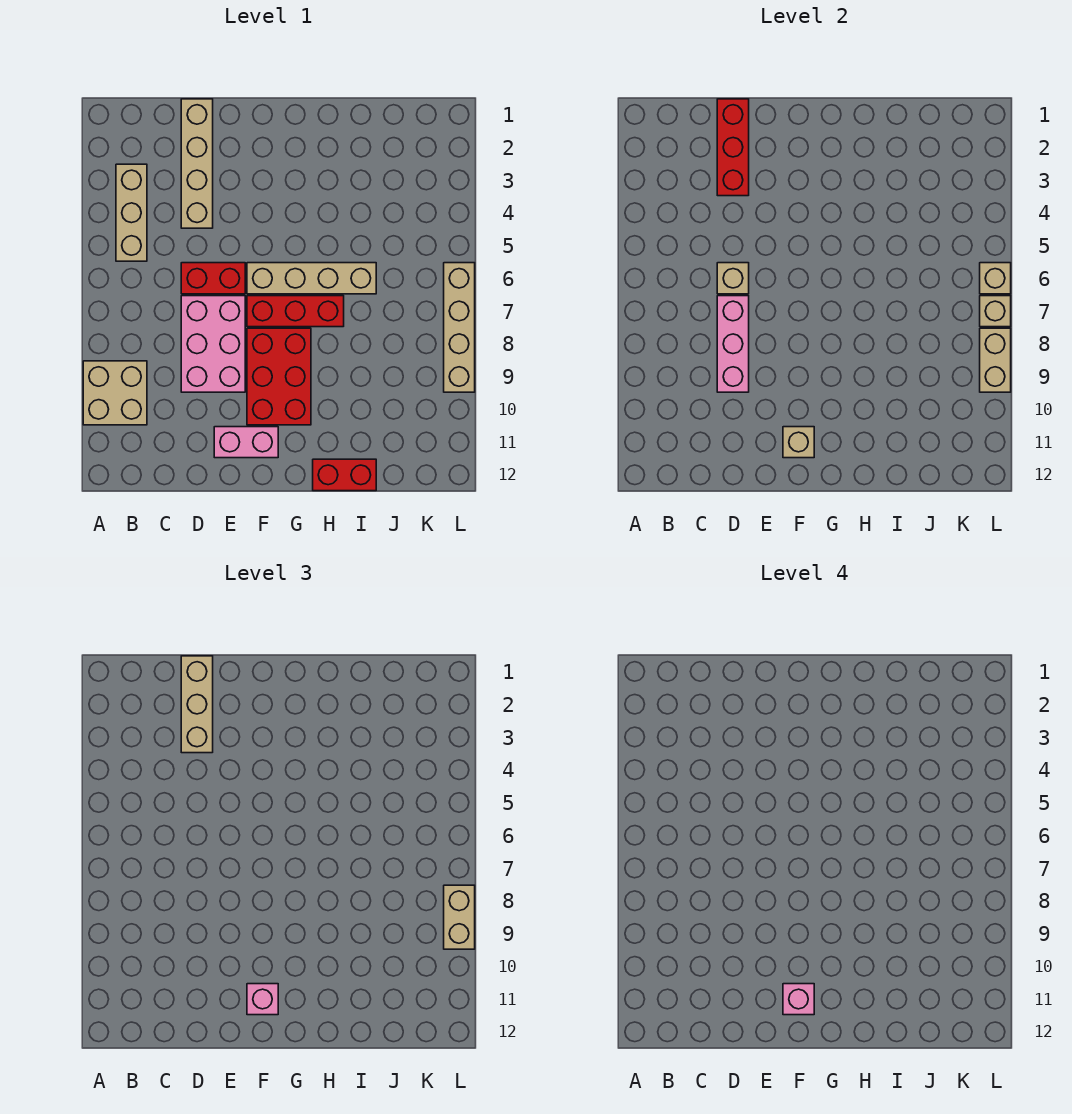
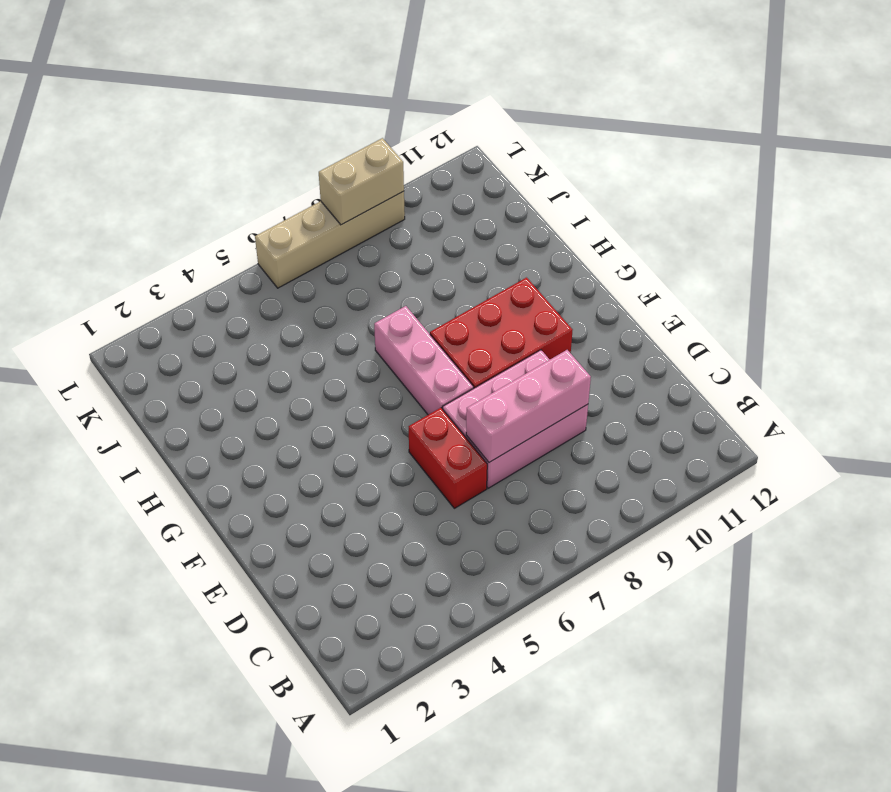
pink brick F7:H7 level 1 -> red brick F7:H7 level 1
none -> tan brick A9:B10 level 1
none -> tan brick B3:B5 level 1
none -> tan brick D1:D4 level 1

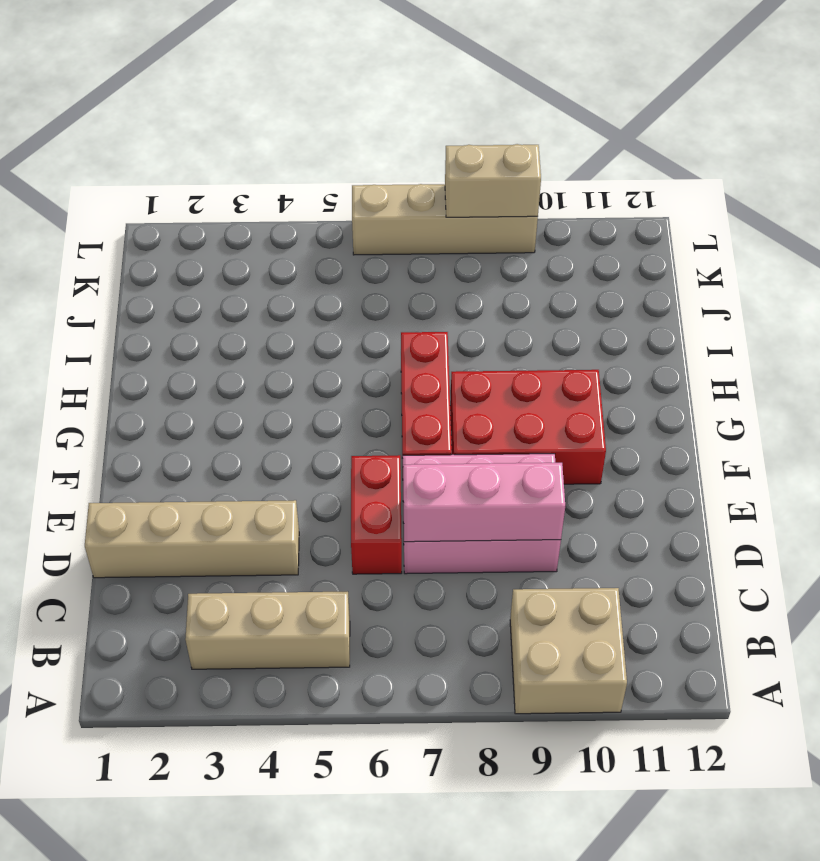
none -> pink brick E11:F11 level 1
none -> tan brick F6:I6 level 1
none -> red brick H12:I12 level 1

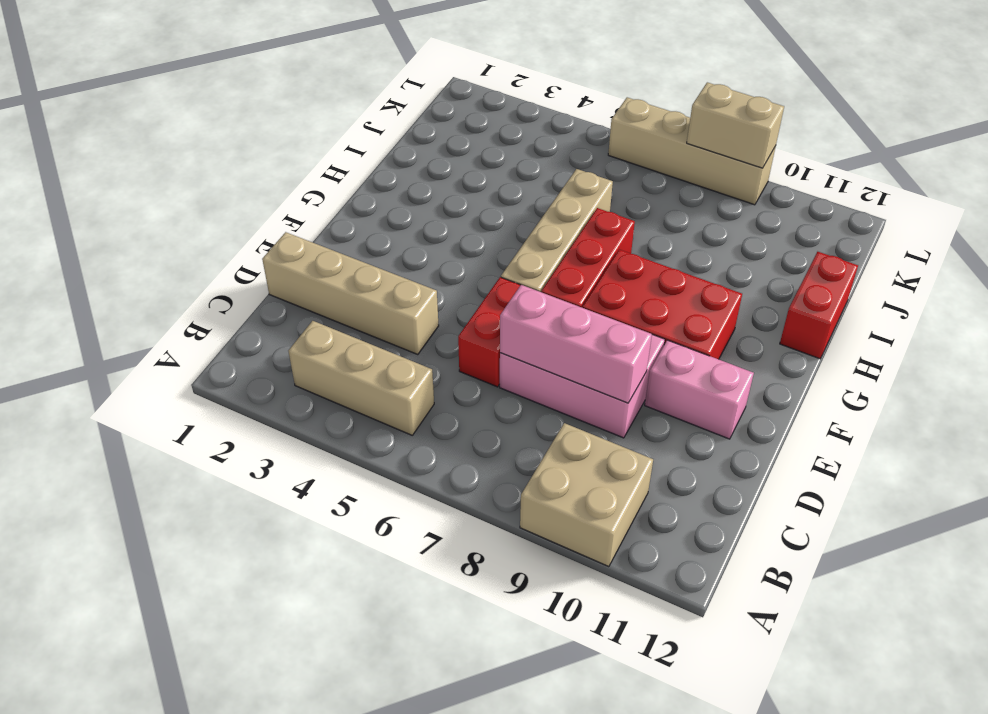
pink brick E10:E11 level 1 -> pink brick E11:F11 level 1
none -> red brick D1:D3 level 2
none -> tan brick D6 level 2
none -> tan brick F11 level 2

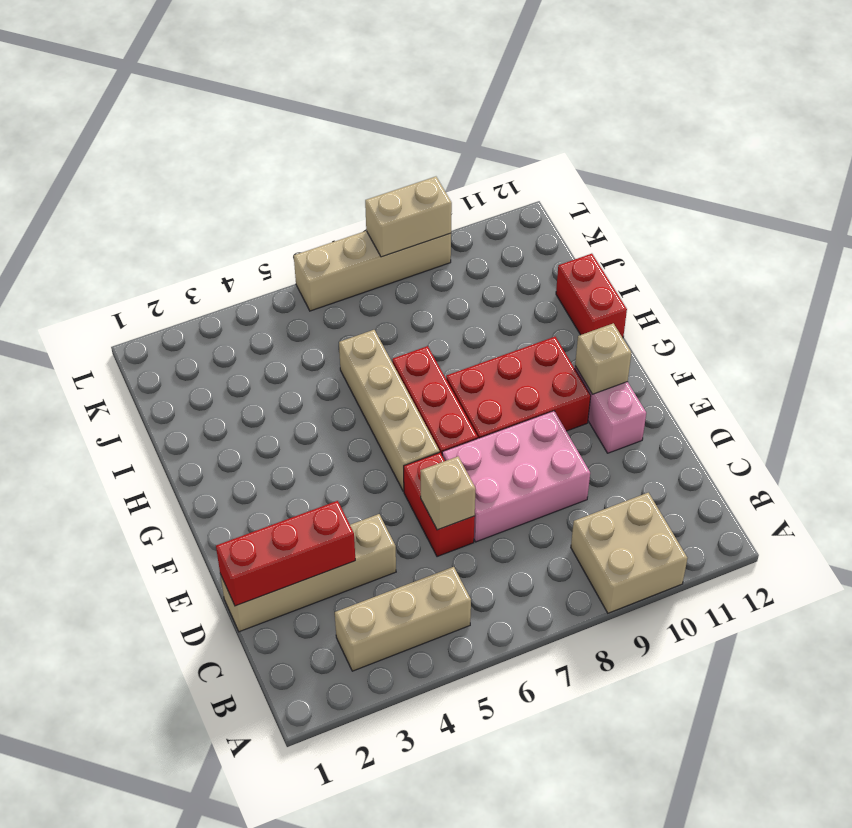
none -> pink brick D7:D9 level 2
none -> tan brick L6 level 2
none -> tan brick L7 level 2

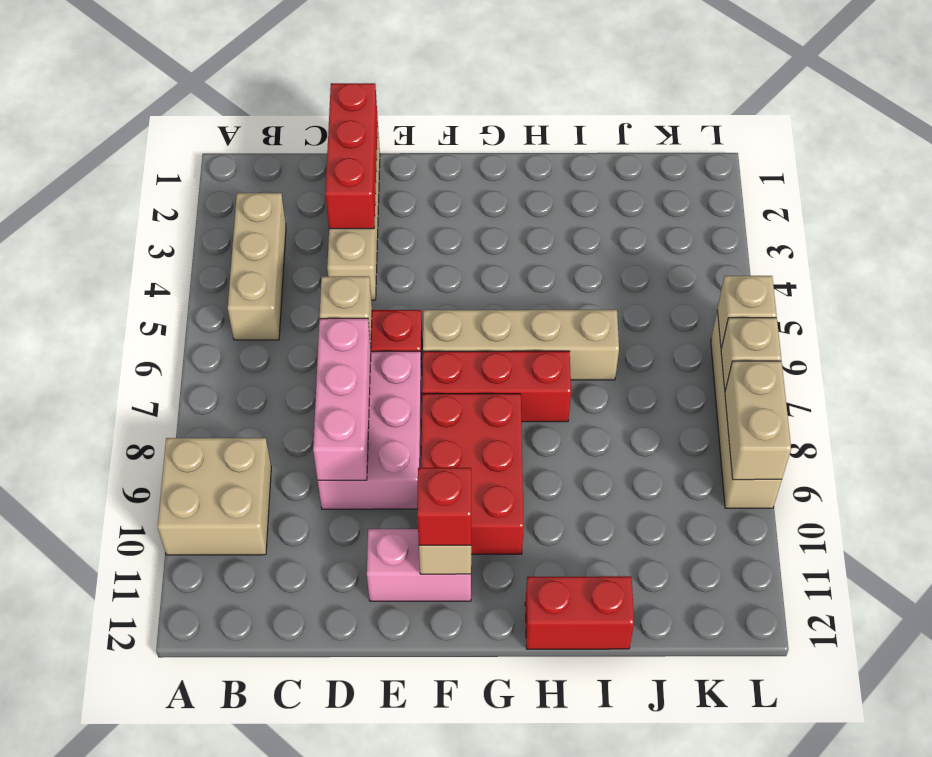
red brick F11 level 3 -> pink brick F11 level 3
none -> tan brick D1:D3 level 3
none -> tan brick L8:L9 level 3
none -> pink brick F11 level 4

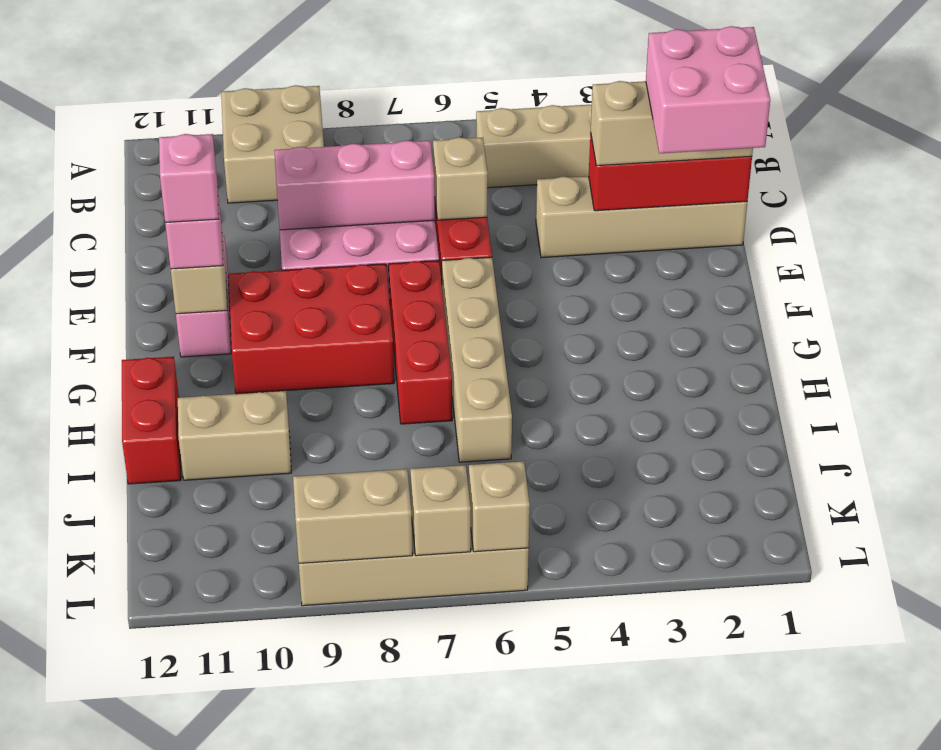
pink brick D1:E2 level 4 -> none
tan brick I10:I11 level 1 -> tan brick L8:L9 level 3

